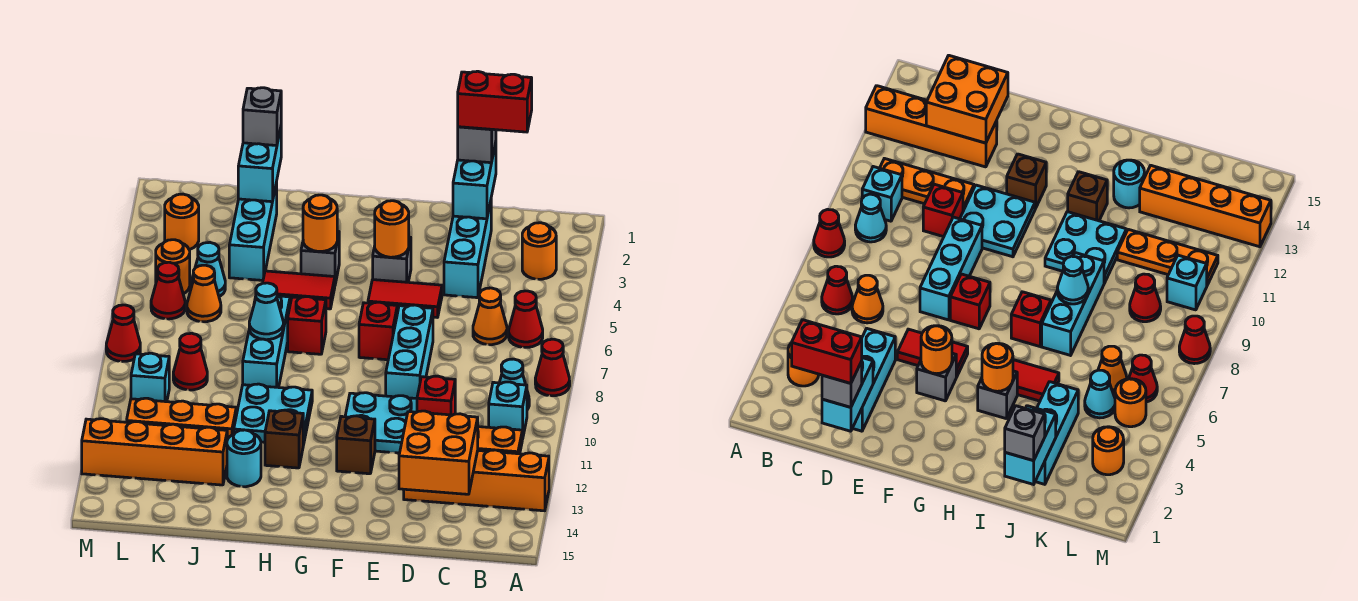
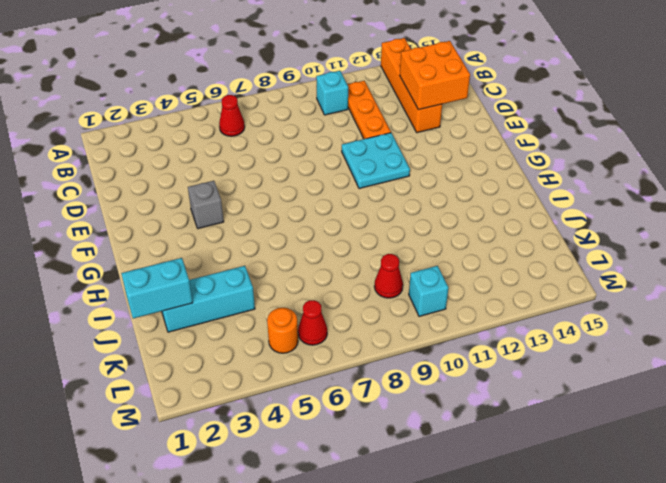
none -> red cone A8 level 1
none -> orange round brick B3 level 1
none -> cyan cone B9 level 1
none -> orange cone C6 level 1

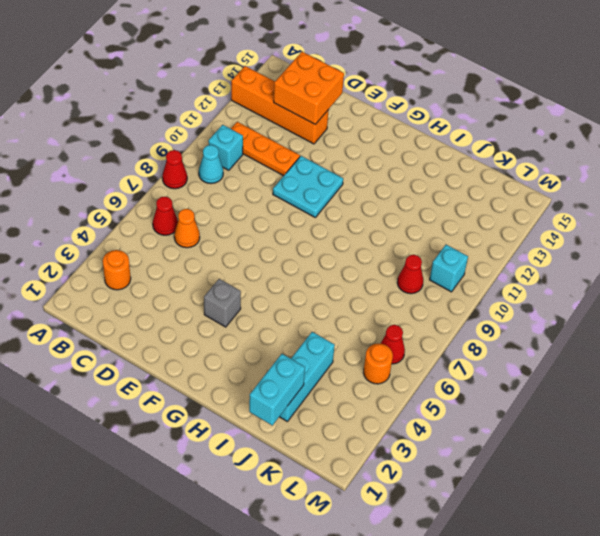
none -> cyan brick D2:D4 level 1
none -> red brick D10 level 1
none -> red tile E5:F5 level 1
none -> cyan brick E7:E9 level 1

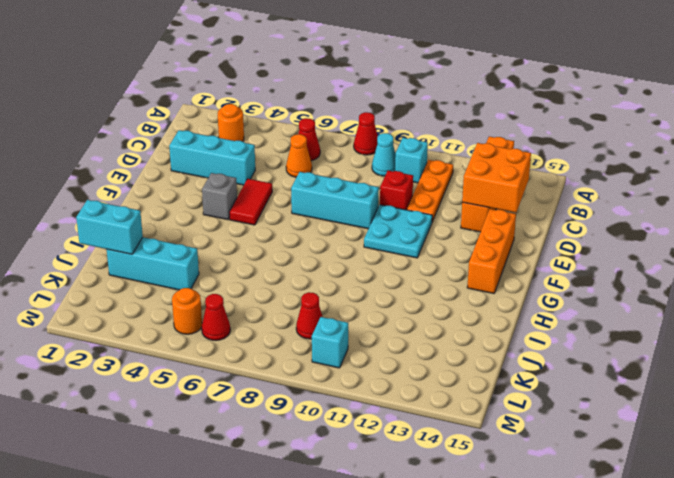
orange brick E14:G14 level 1 -> none
none -> red brick F7 level 1
none -> brown brick F12 level 1
none -> grey brick H4 level 1
none -> red tile H5:I5 level 1

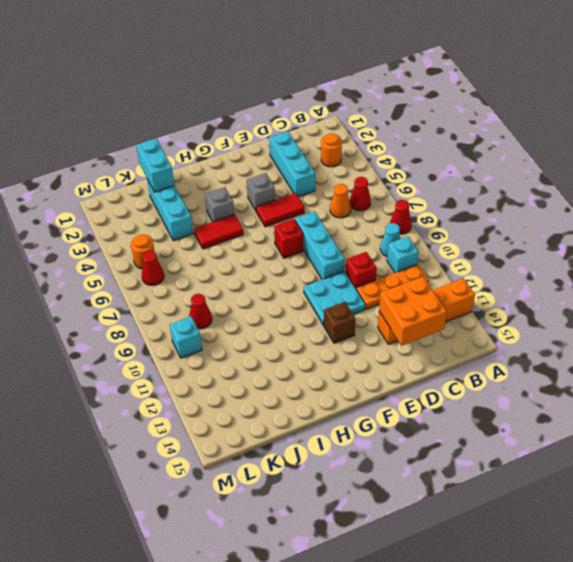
none -> red brick H7 level 1
none -> cyan plate H10:I11 level 1
none -> brown brick H12 level 1
none -> cyan brick I7:I9 level 1

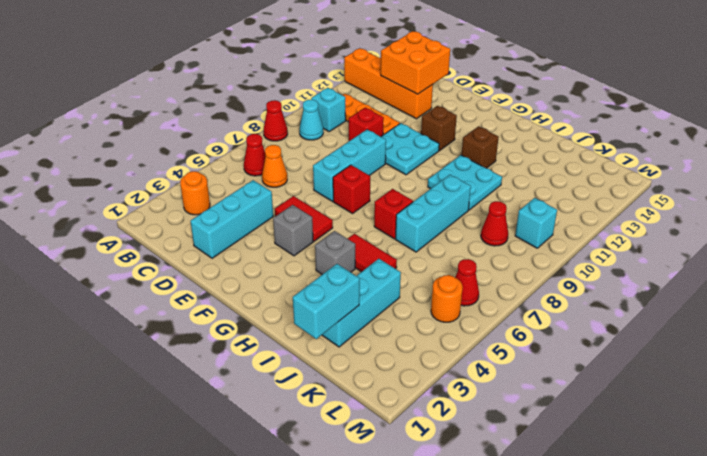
none -> cyan round brick I13 level 1
none -> orange plate J11:L11 level 1
none -> orange brick J13:M13 level 1
none -> cyan cone K5 level 1

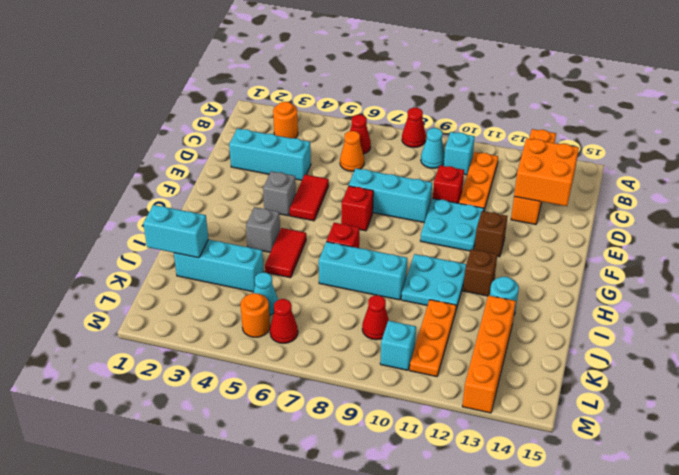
none -> orange cone K6 level 1
none -> orange round brick L3 level 1
none -> red cone M8 level 1
none -> cyan brick D1:D2 level 2

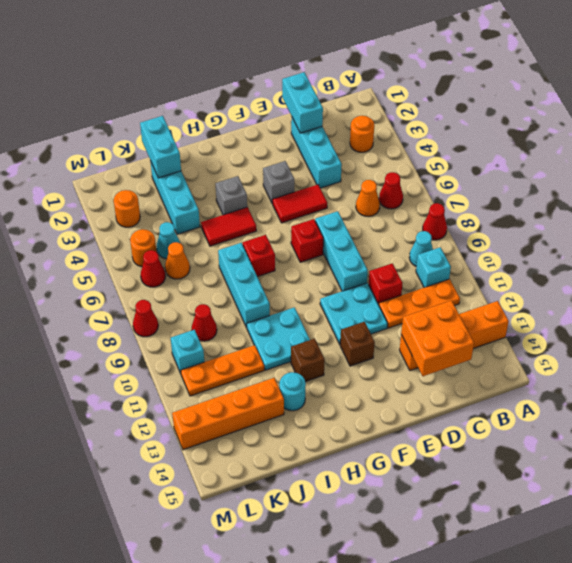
none -> orange round brick F4 level 2
none -> orange round brick H4 level 2
none -> cyan cone I8 level 2
none -> grey brick D1 level 3

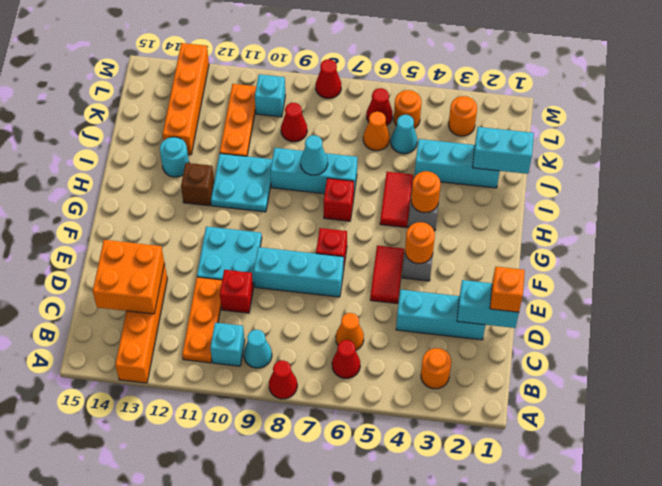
orange brick D1 level 3 -> grey brick D1 level 3
none -> brown brick F12 level 1
none -> grey brick J1 level 3
none -> red brick C1:D1 level 4

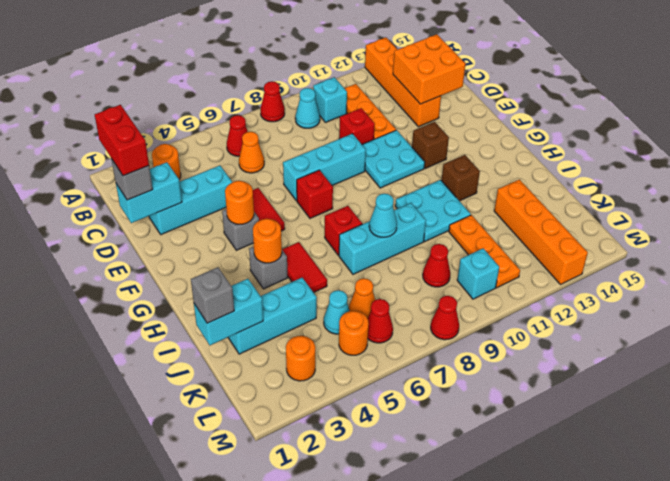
none -> cyan round brick I13 level 1

